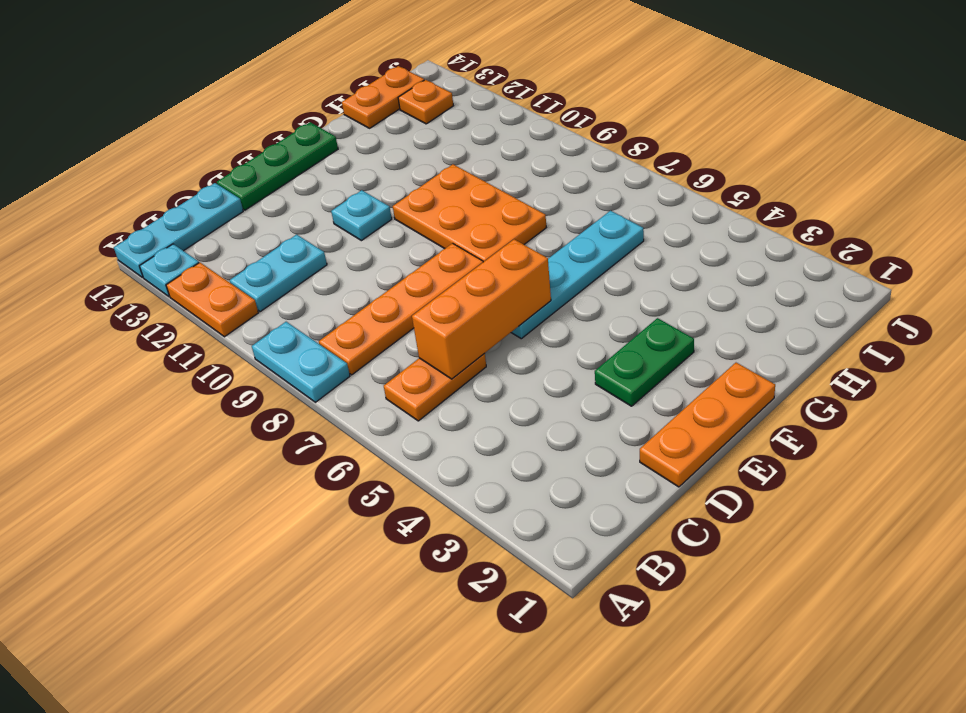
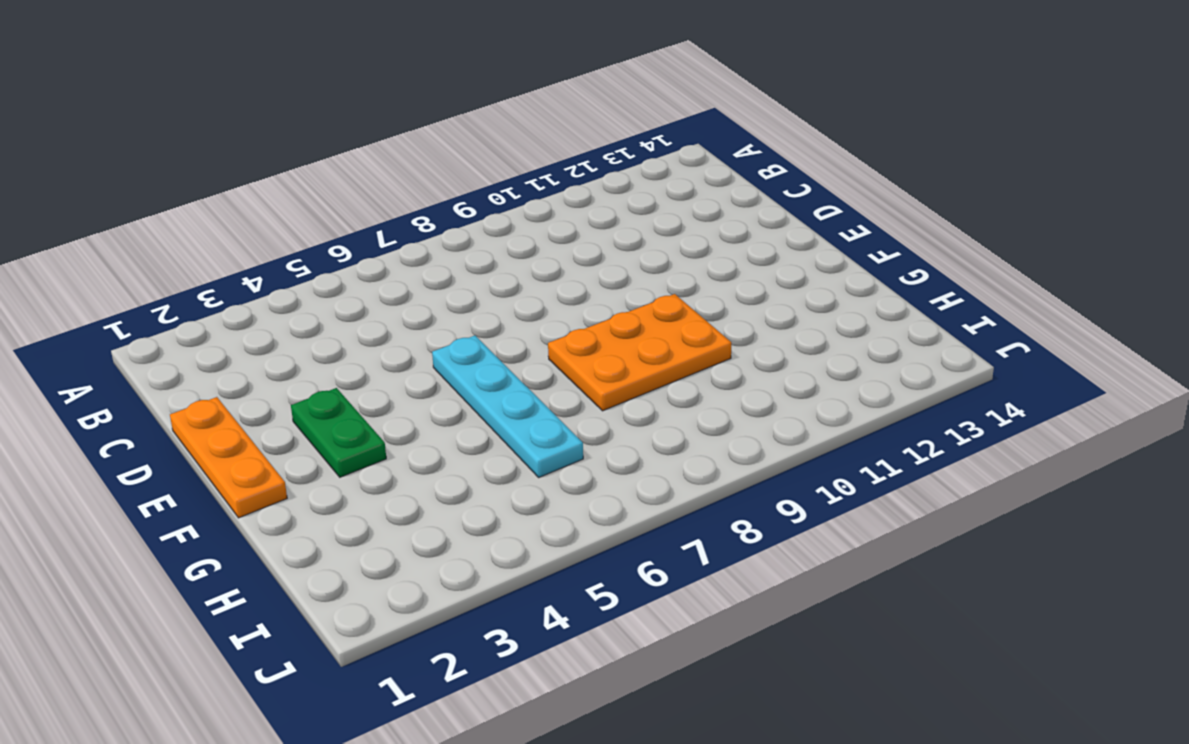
none -> cyan plate A8:A9 level 1
none -> orange plate A11:A12 level 1
none -> cyan plate A13 level 1

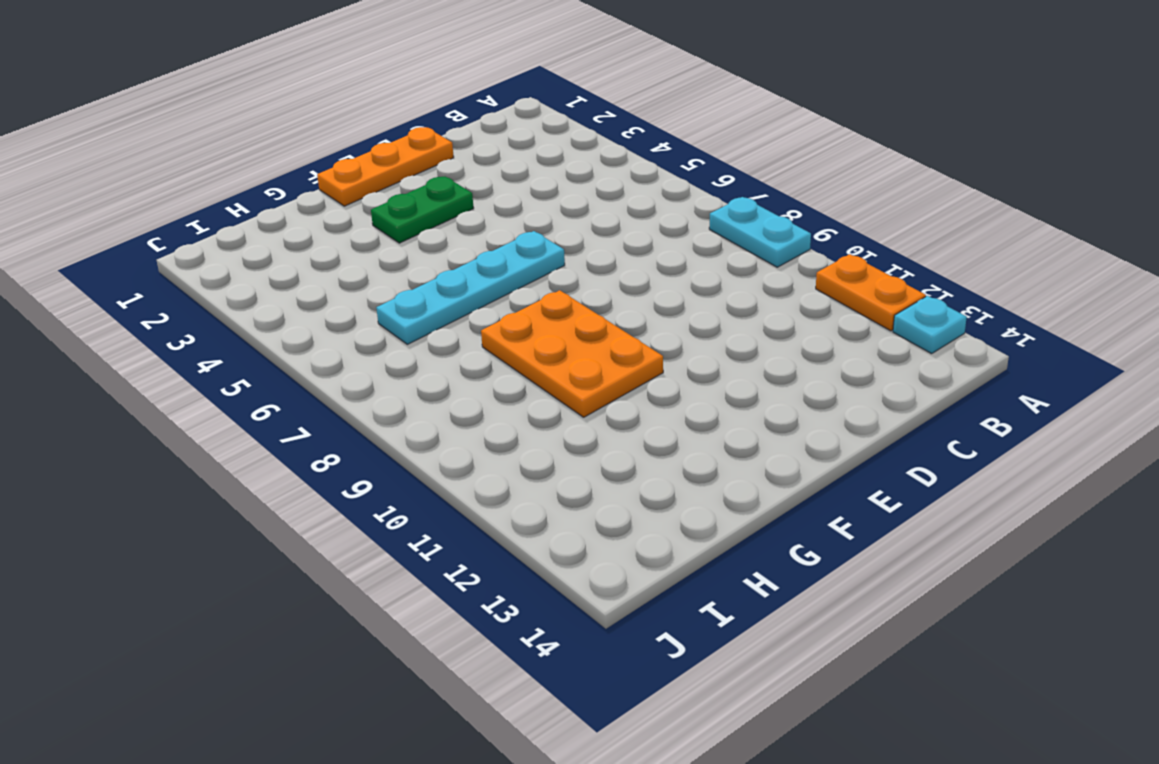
none -> cyan plate A14:C14 level 1
none -> orange plate B6:C6 level 1
none -> orange plate B8:E8 level 1

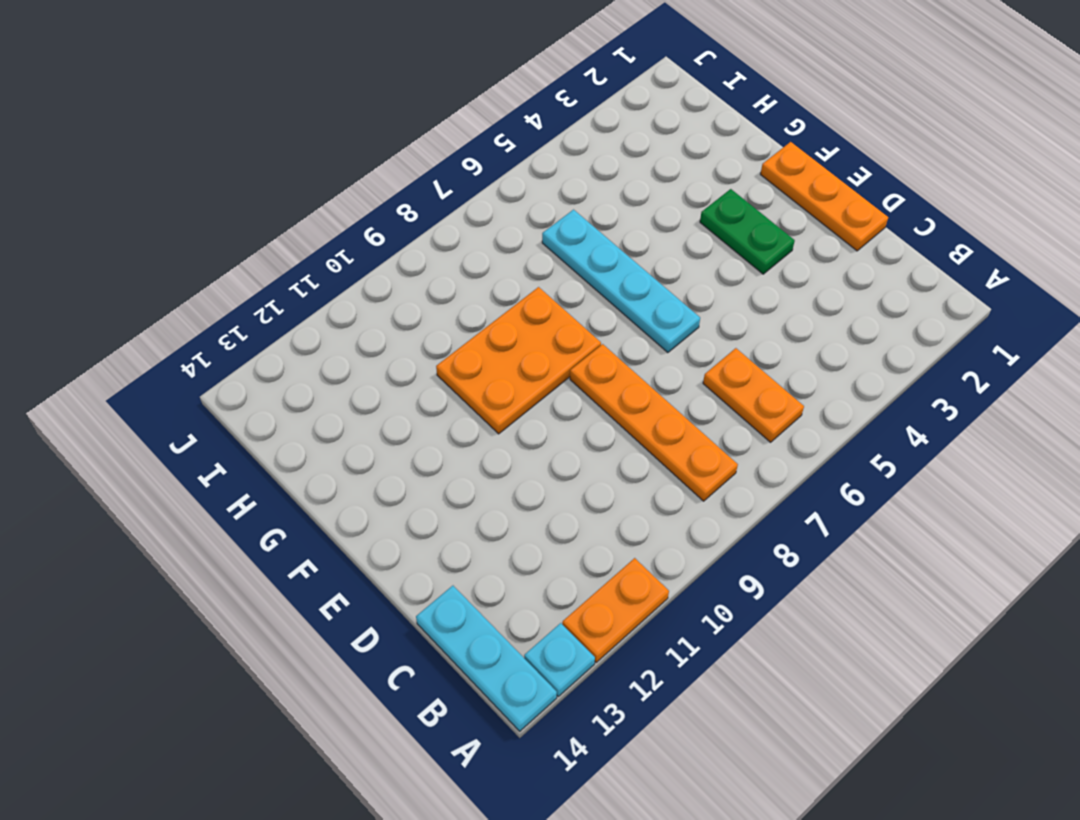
none -> cyan plate A8:A9 level 1
none -> cyan plate B11:C11 level 1
none -> green plate D14:F14 level 1

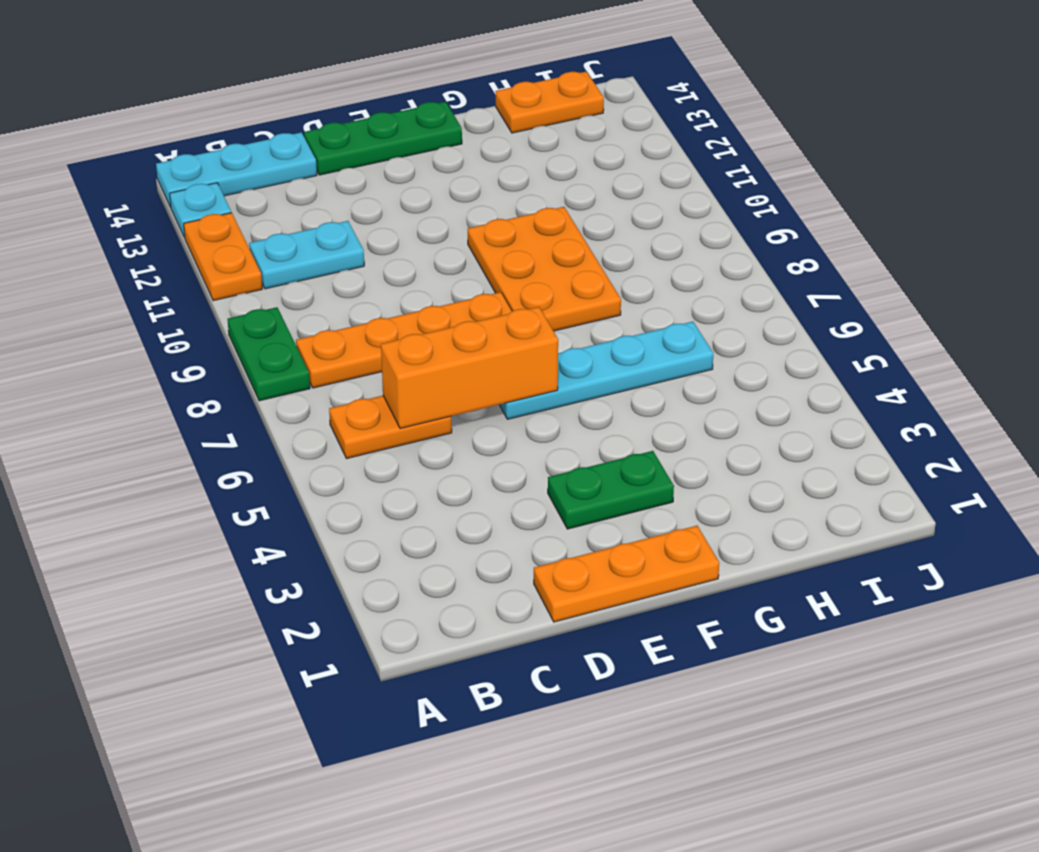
green plate A8:A9 level 1 -> cyan plate A8:A9 level 1
none -> cyan plate E11 level 1
none -> orange plate I13 level 1

